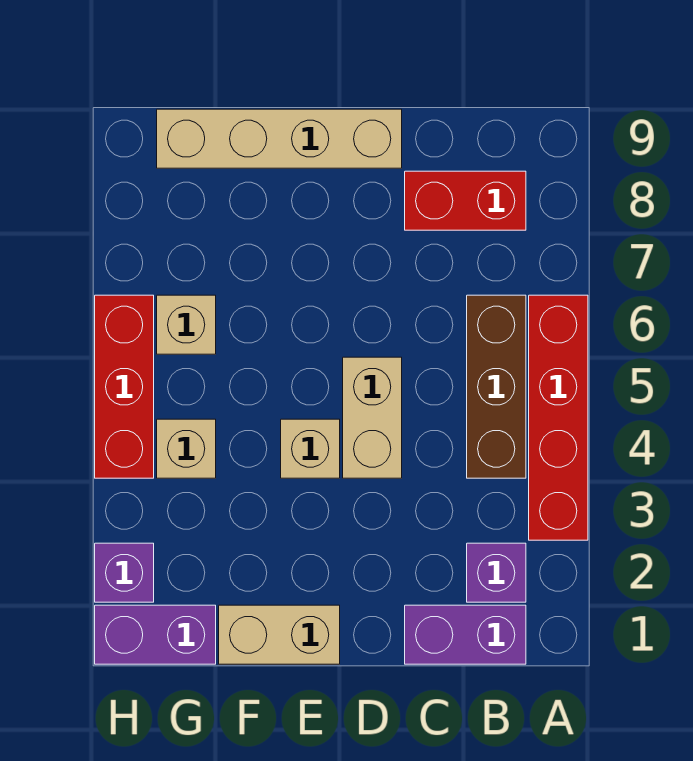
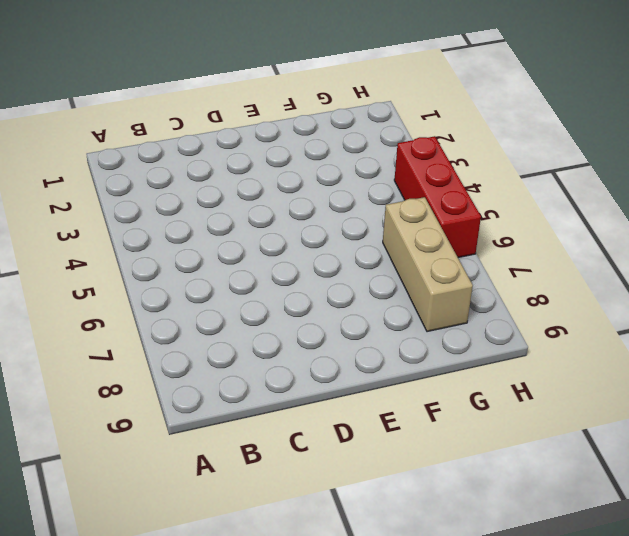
tan brick G6:G8 level 1 -> tan brick G6 level 1
none -> red brick A3:A6 level 1
none -> purple brick B1:C1 level 1
none -> purple brick B2 level 1

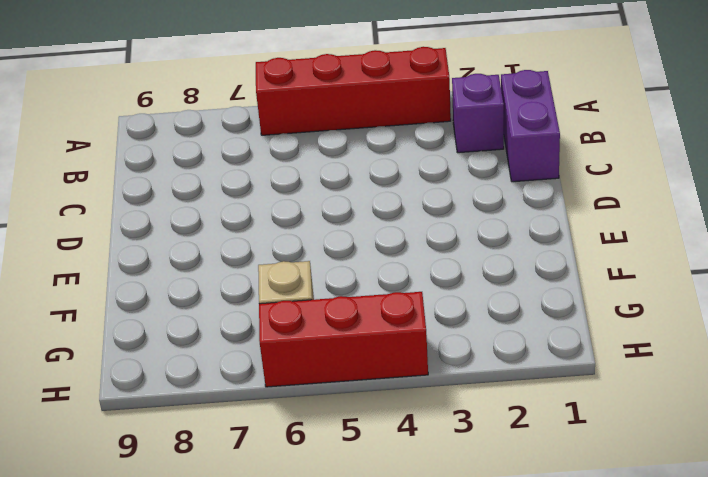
none -> brown brick B4:B6 level 1
none -> red brick B8:C8 level 1
none -> tan brick D4:D5 level 1

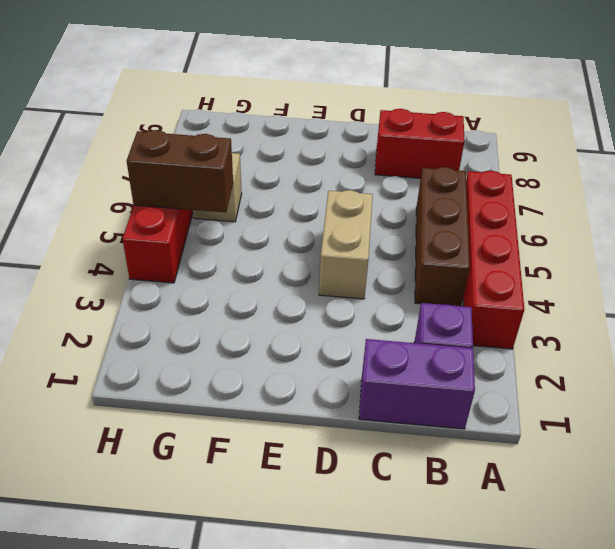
brown brick G5:H5 level 2 -> none
none -> tan brick D9:G9 level 1
none -> tan brick E1:F1 level 1
none -> tan brick E4 level 1

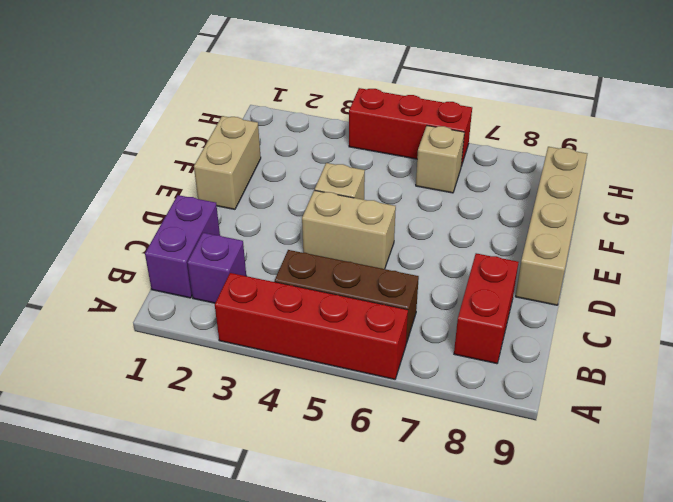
none -> purple brick G1:H1 level 1
none -> tan brick G4 level 1
none -> purple brick H2 level 1

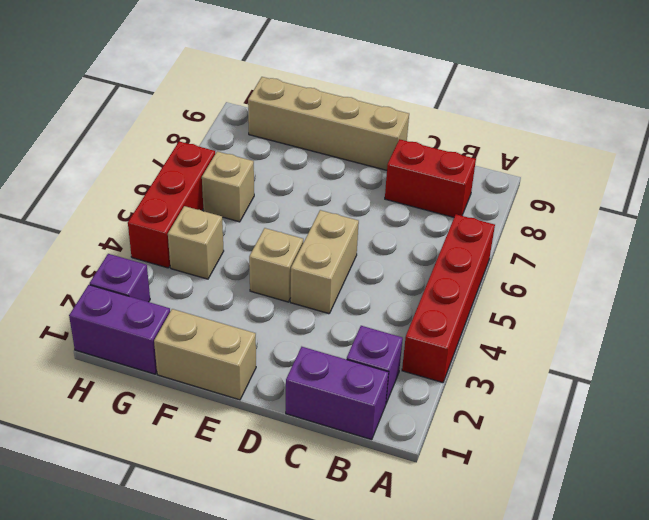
none -> brown brick B4:B6 level 1

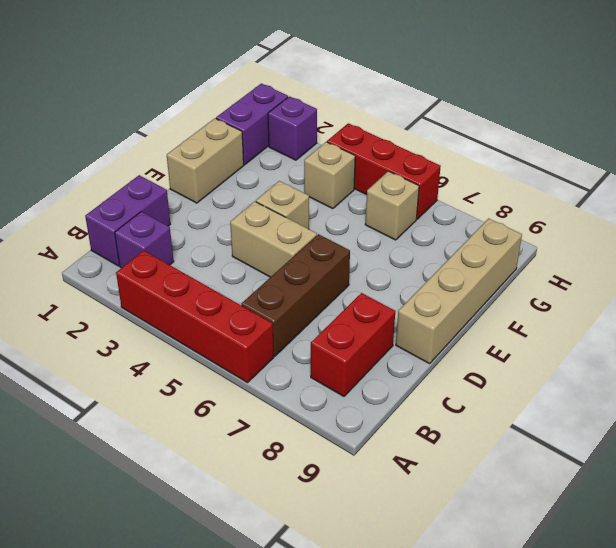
brown brick B6:D6 level 1 -> brown brick B4:B6 level 1

